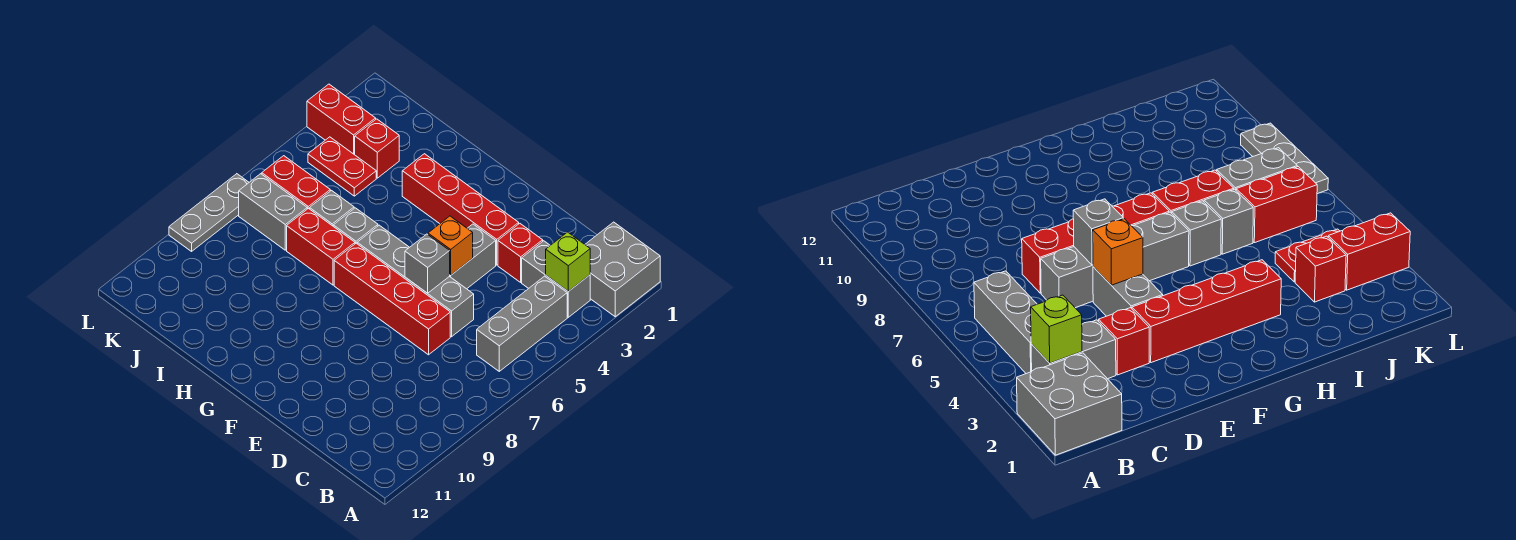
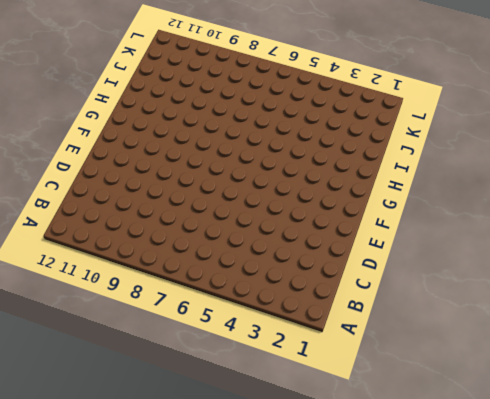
none -> grey brick A1:B2 level 1
none -> grey brick B3:C3 level 1
none -> grey brick B4:B6 level 1

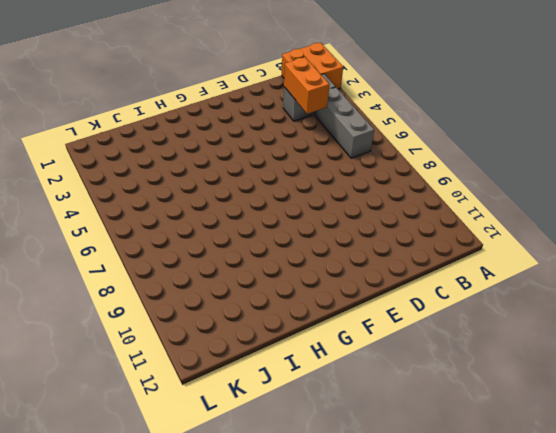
orange brick A1:B2 level 1 -> grey brick A1:B2 level 1
orange brick C3:C4 level 2 -> none
none -> red brick D3 level 1
none -> grey brick D6:G6 level 1
none -> red brick D7:G7 level 1

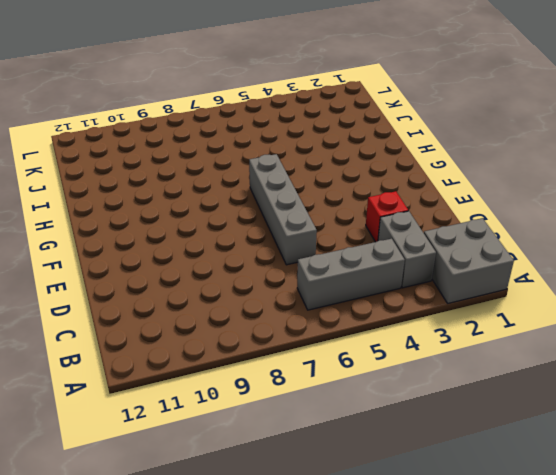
none -> red brick D7:G7 level 1
none -> red brick E3:H3 level 1
none -> grey brick E4:E5 level 1

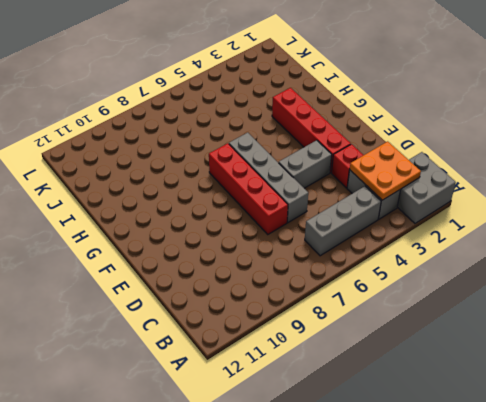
orange plate B2:C3 level 2 -> lime brick B3 level 2
none -> grey brick H6 level 1
none -> red brick H7:I7 level 1
none -> grey brick I6 level 1

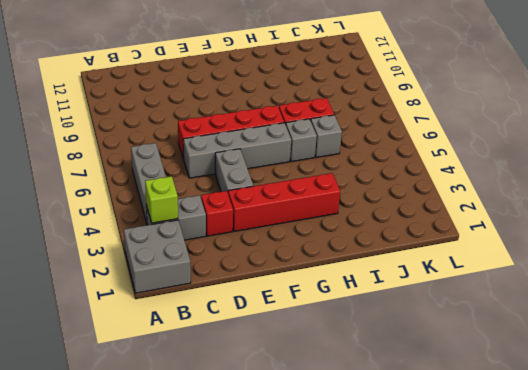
none -> red brick J3 level 1
none -> red plate J4:K4 level 1
none -> red brick J6:K6 level 1

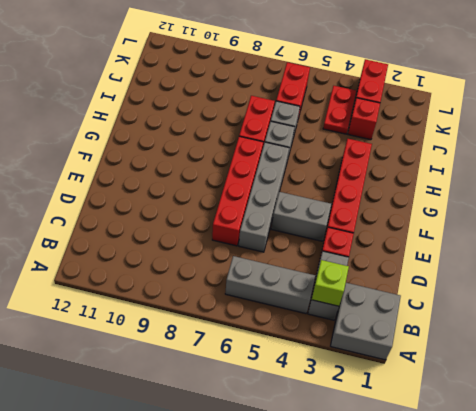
none -> grey brick J7:K7 level 1
none -> grey plate L7:L9 level 1
none -> orange brick E5 level 2

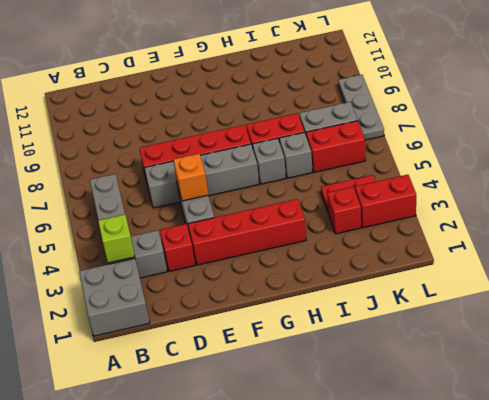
none -> grey brick E6 level 2

